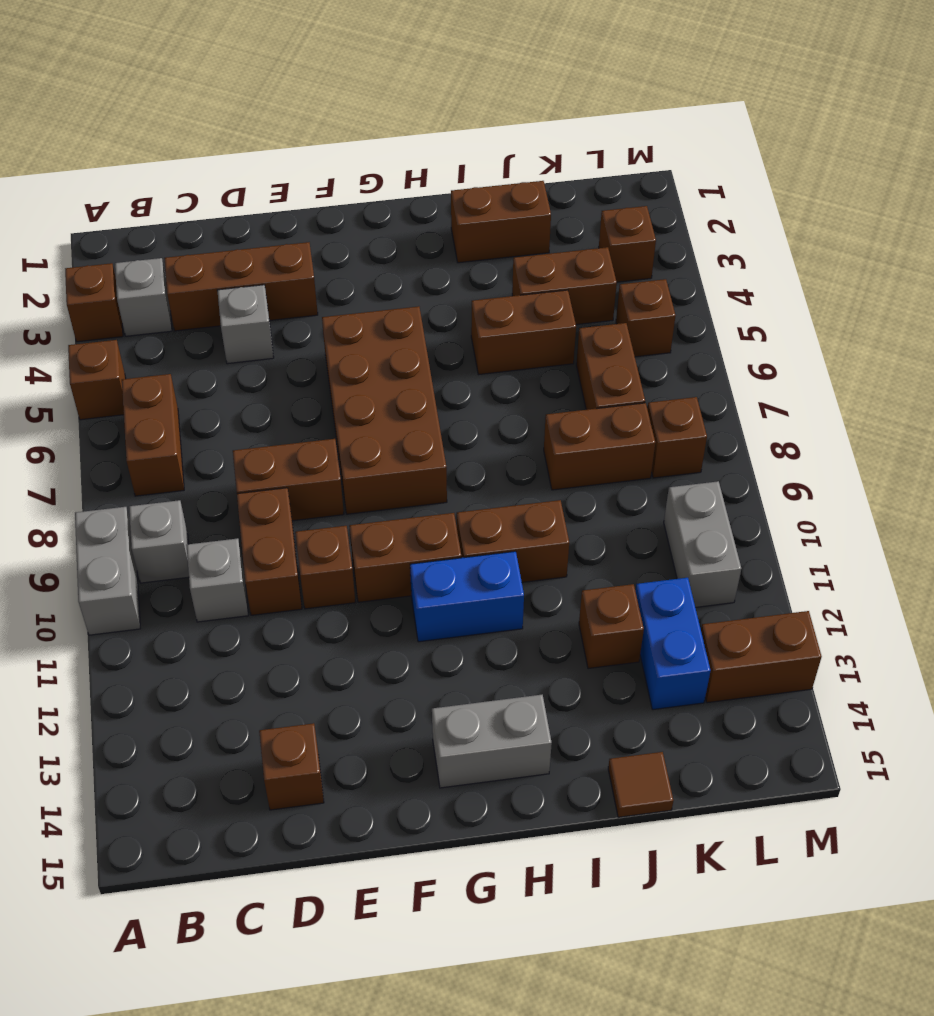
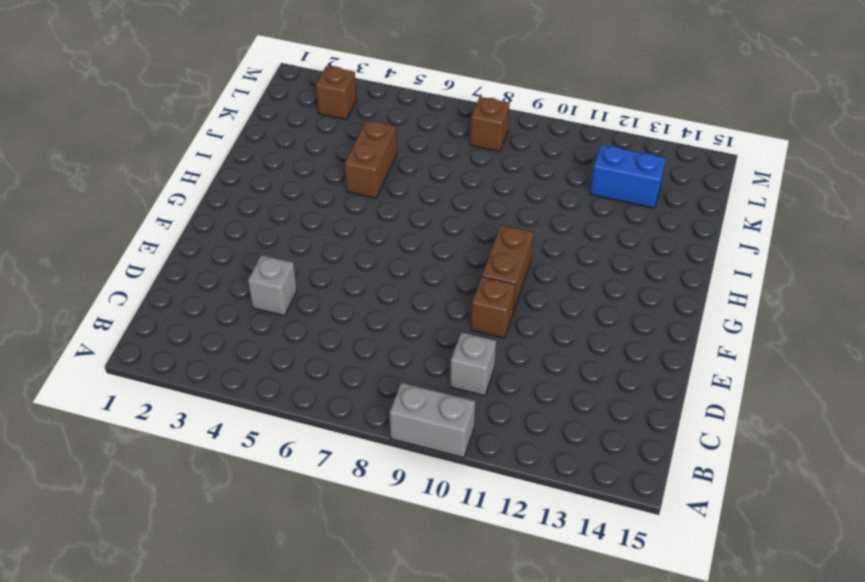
none -> brown brick A3 level 1
none -> brown brick A5 level 1
none -> grey brick B3 level 1
none -> brown brick B6:B7 level 1

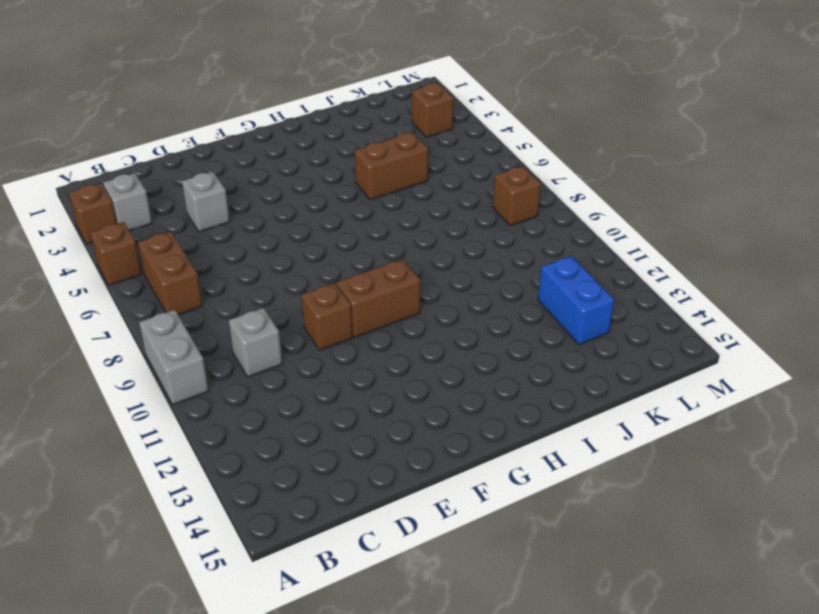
none -> grey brick B9 level 1
none -> brown brick C3:E3 level 1
none -> brown brick D8:E8 level 1
none -> brown brick D9:D10 level 1

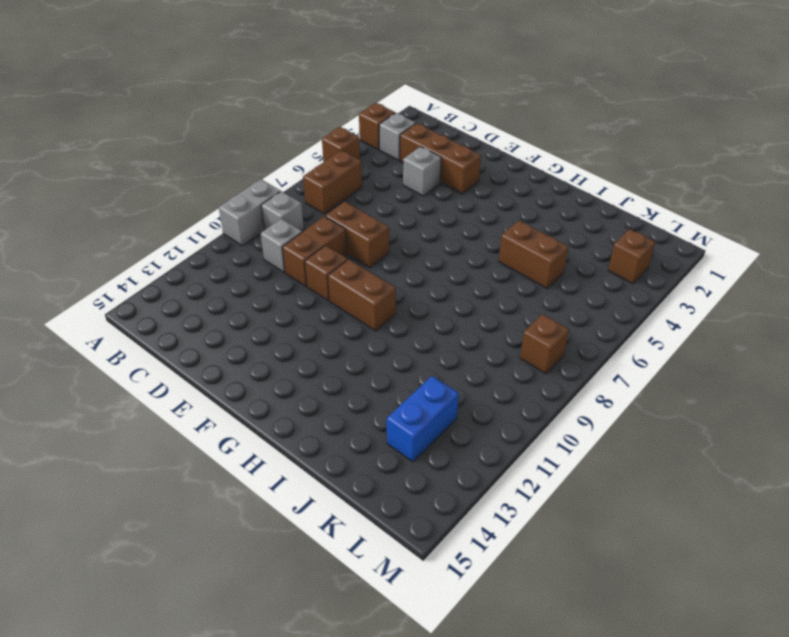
none -> brown brick D14 level 1
none -> brown brick F5:G8 level 1
none -> blue brick G11:H11 level 1
none -> grey brick G14:H14 level 1

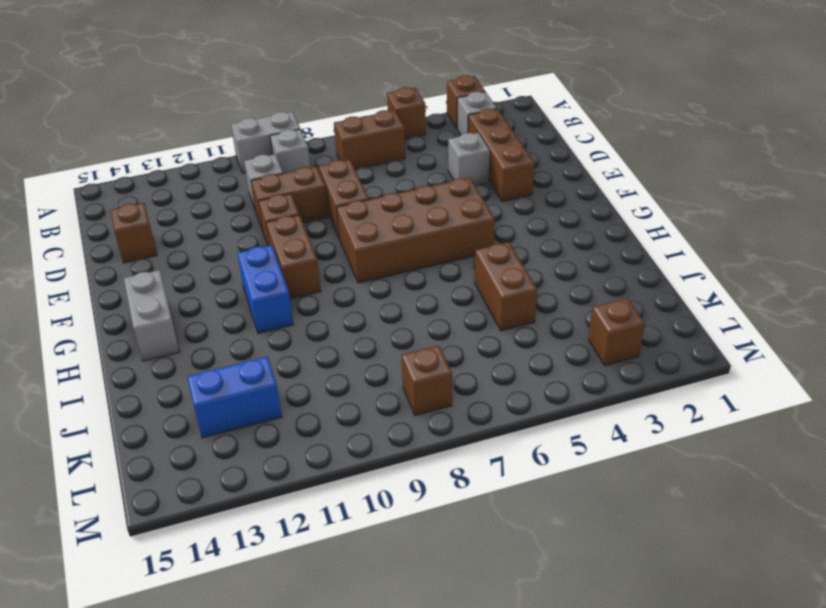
none -> brown brick H10:I10 level 1
none -> brown brick I2:J2 level 1
none -> brown brick J4:K4 level 1
none -> brown brick J8:K8 level 1

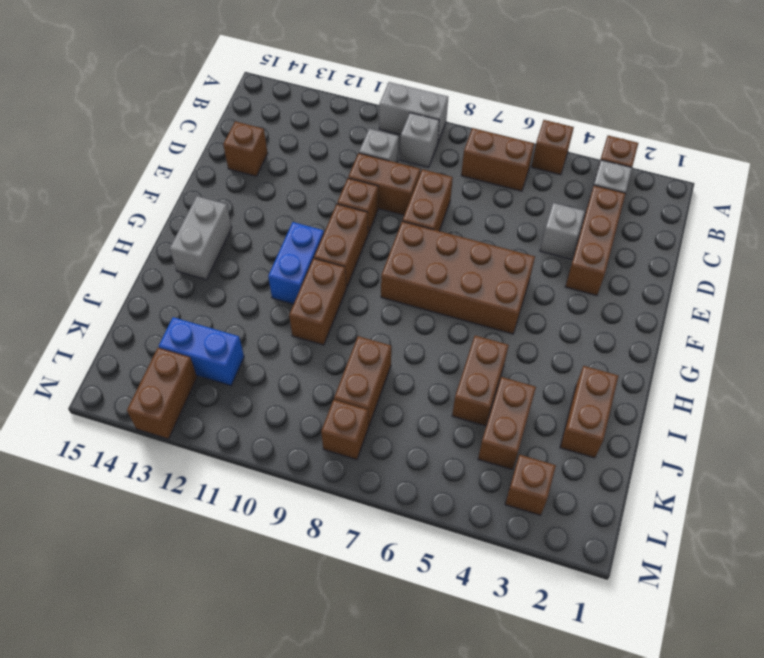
none -> brown brick J12 level 1
none -> brown tile J15 level 1
none -> brown brick K6:K7 level 1
none -> brown brick L5 level 1

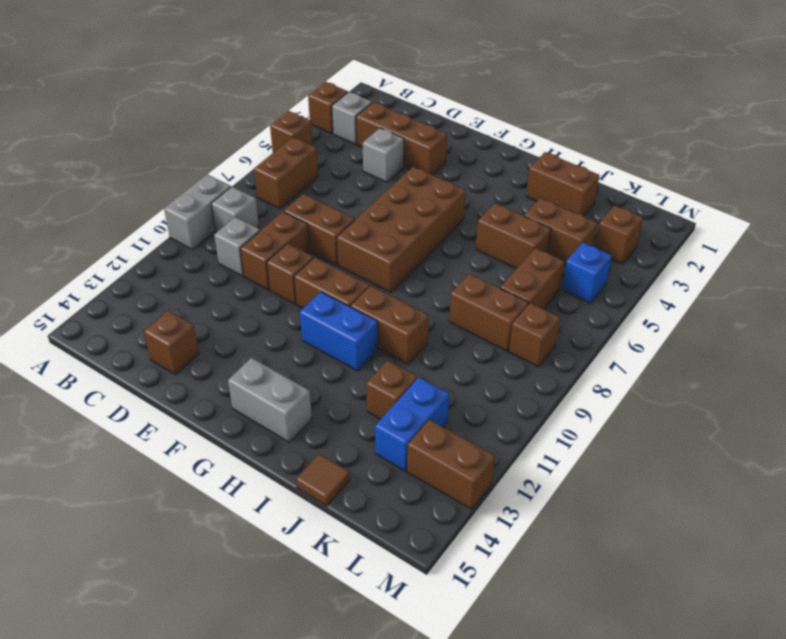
blue brick L5 level 1 -> brown brick L5 level 1
none -> grey brick L10:L11 level 1

